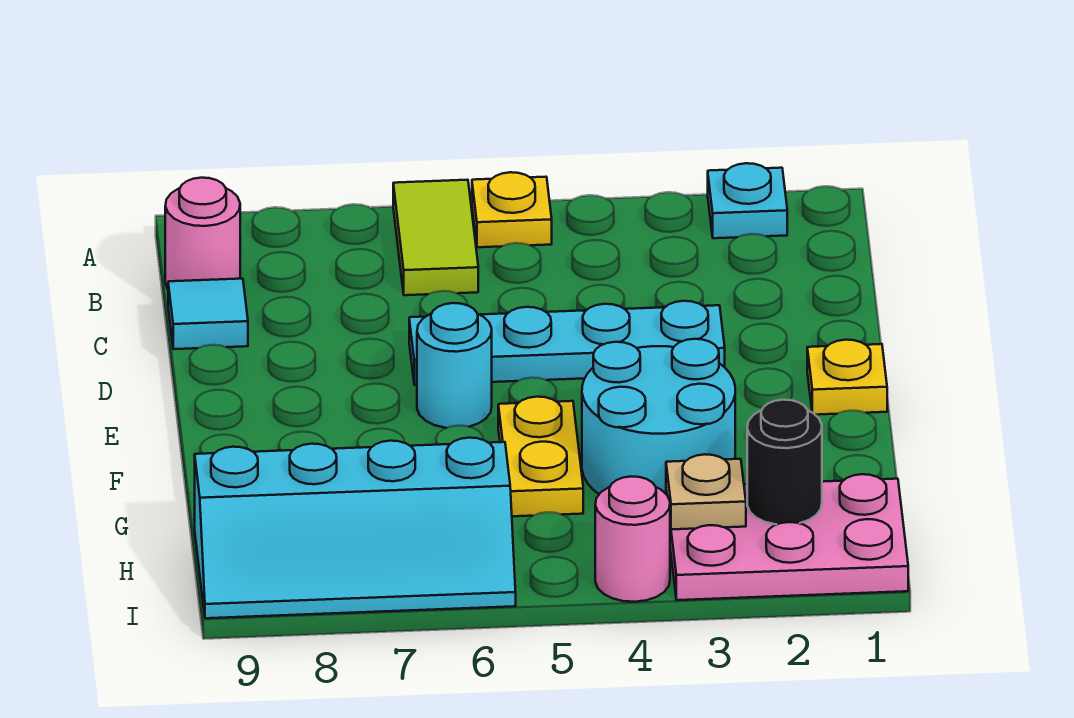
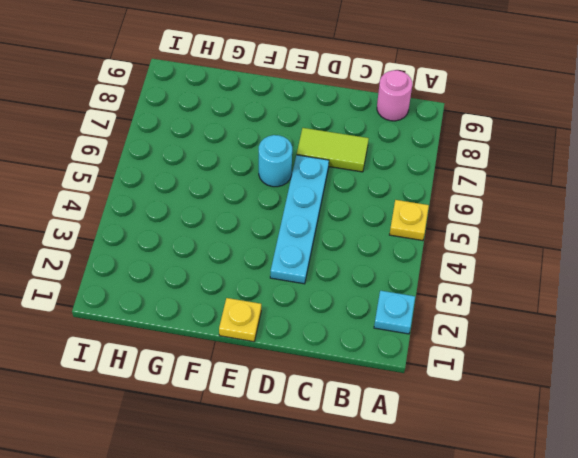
lime tile C7:D7 level 1 -> lime tile A6:B6 level 1
none -> cyan tile C9 level 1
none -> cyan round brick F3:G4 level 1
none -> yellow plate F5:G5 level 1

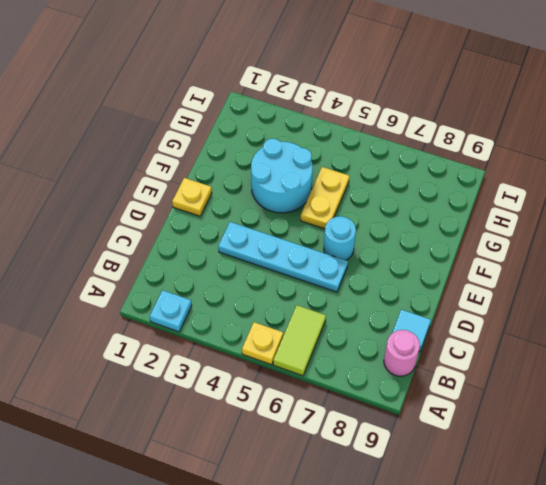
none -> pink plate H1:I3 level 1
none -> cyan slope H6:I9 level 1 top H
none -> pink round brick I4 level 1

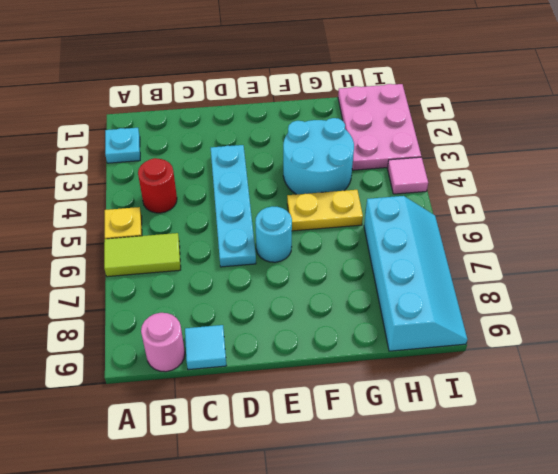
red round brick B4 level 1 -> none
pink tile I4 level 1 -> pink round brick I4 level 1
none -> yellow plate E1 level 1
none -> black round brick H2 level 2
none -> tan plate H3 level 2

